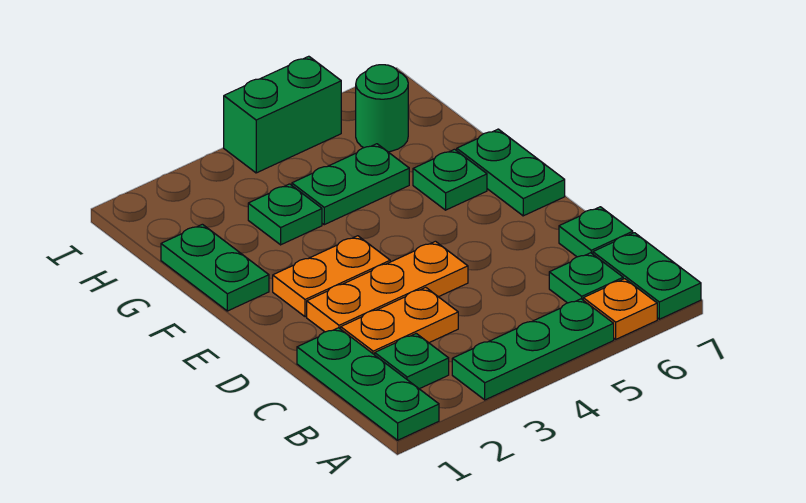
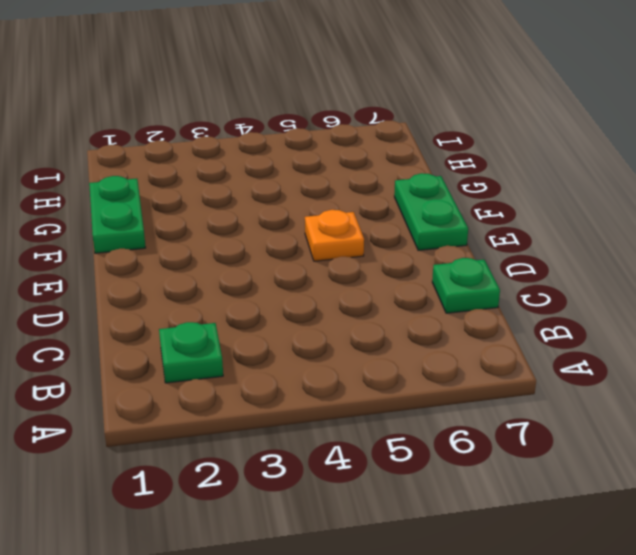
orange plate E5 level 1 -> orange plate A6 level 1
none -> green plate A1:C1 level 1
none -> green plate A3:A5 level 1
none -> green plate A7:B7 level 1

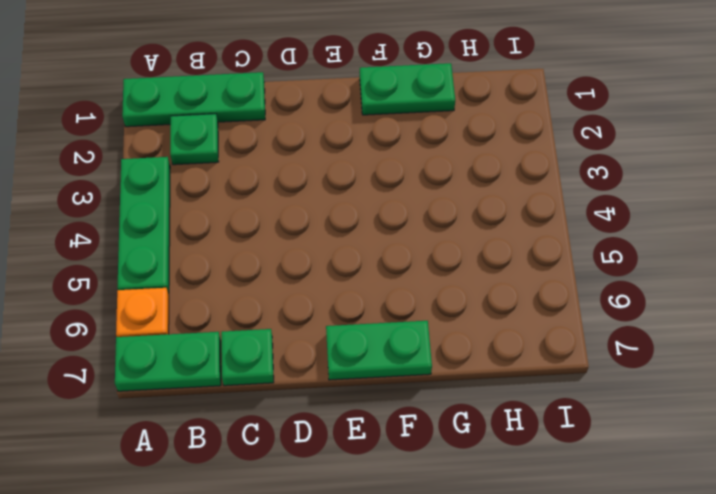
none -> green plate B6 level 1
none -> orange plate C2:C3 level 1
none -> orange plate D2:D4 level 1

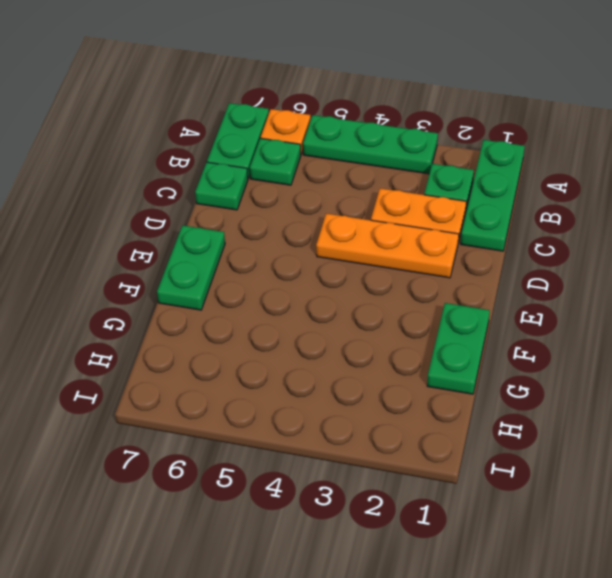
none -> orange plate E2:E3 level 1
none -> green plate F6 level 1
none -> green plate G3 level 1

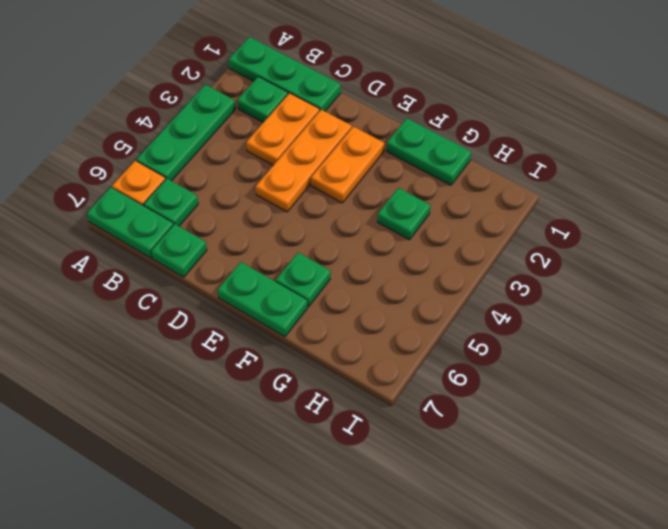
none -> green plate G4:G5 level 1
none -> green round brick H6 level 1
none -> green brick I4:I5 level 1

